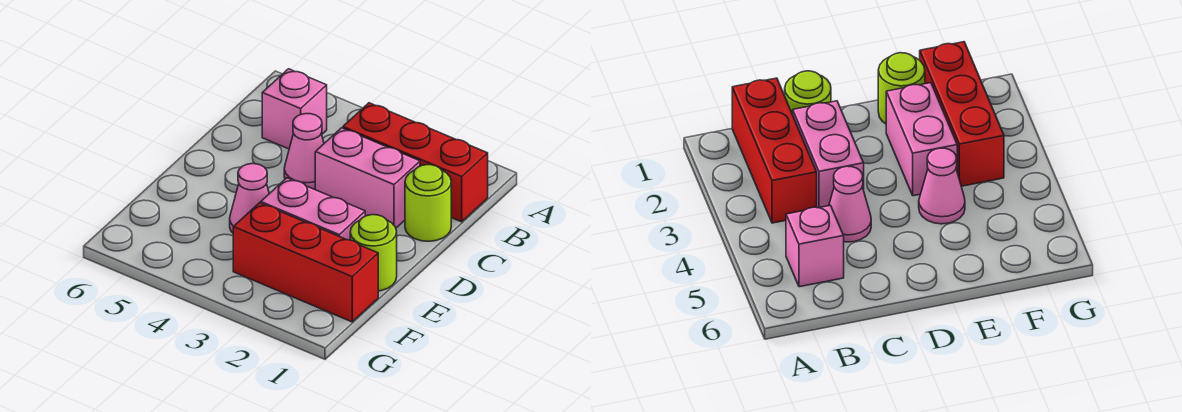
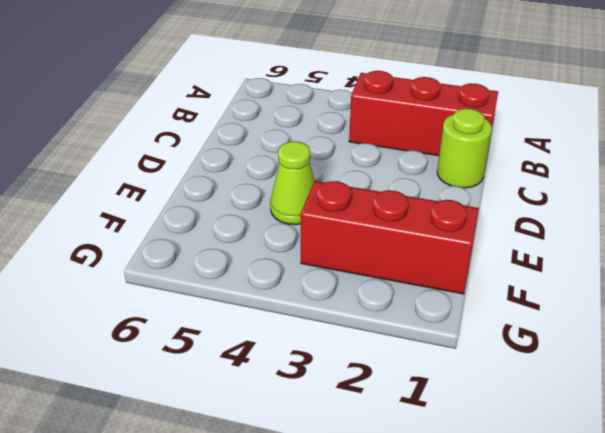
lime cone E4 level 1 -> pink cone E4 level 1
none -> pink brick B5 level 1
none -> pink brick C2:C3 level 1

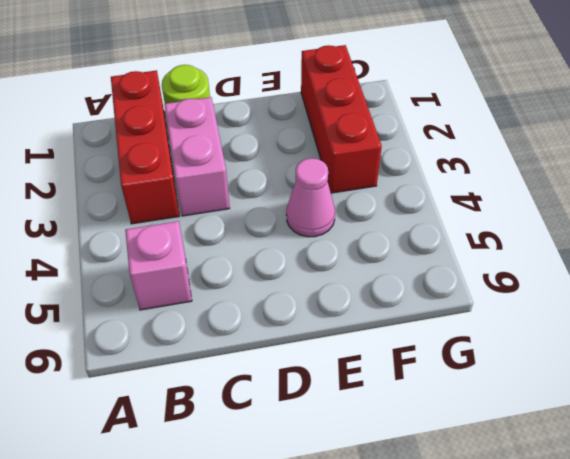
none -> pink cone C4 level 1
none -> lime round brick E1 level 1

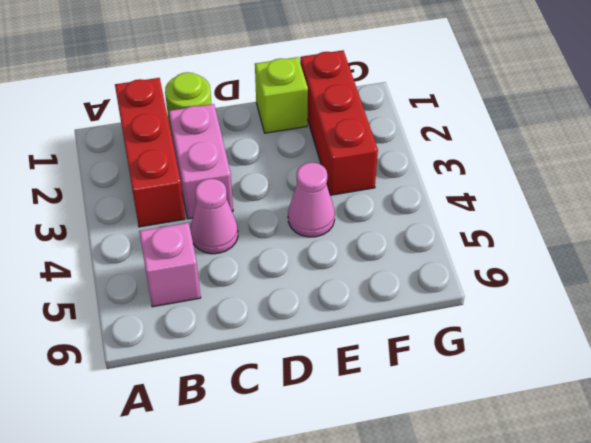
lime brick E1 level 1 -> lime round brick E1 level 1
none -> pink brick E2:E3 level 1

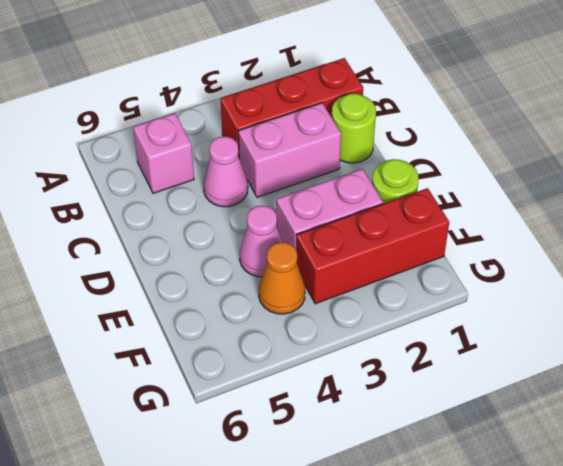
orange cone F4 level 1 -> none

